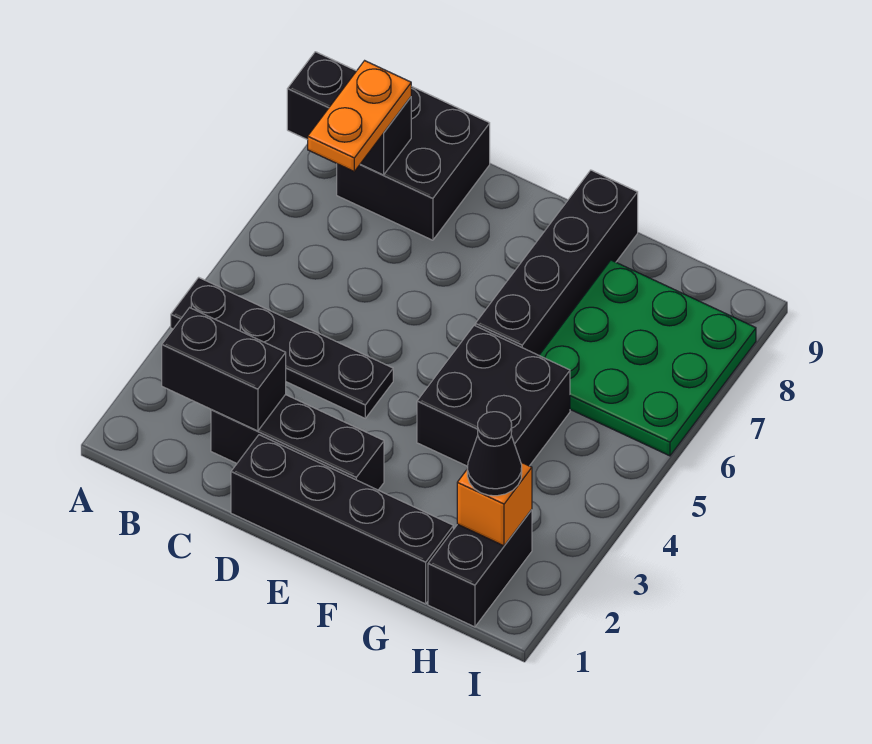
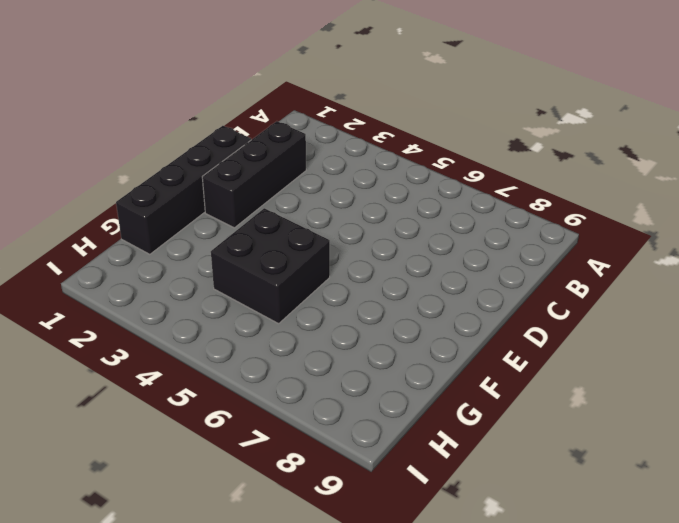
none -> black plate A4:D4 level 1
none -> black brick B8:C9 level 1
none -> black brick F6:F9 level 1

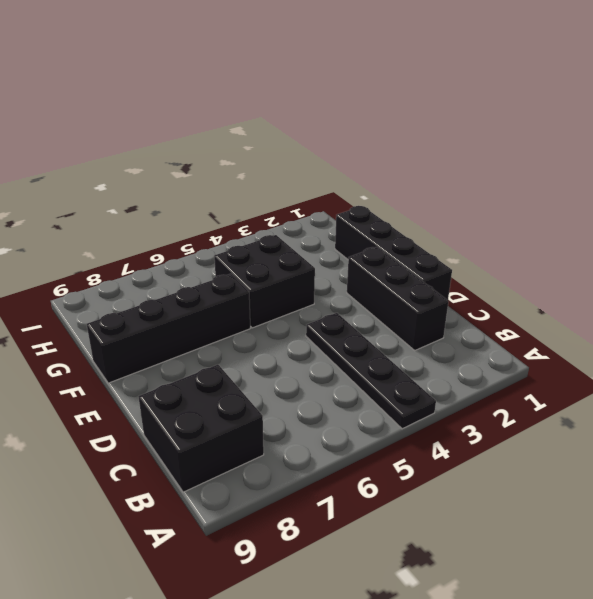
none -> green plate G6:I8 level 1
none -> black brick H1:H2 level 1
none -> black brick A8:B8 level 2

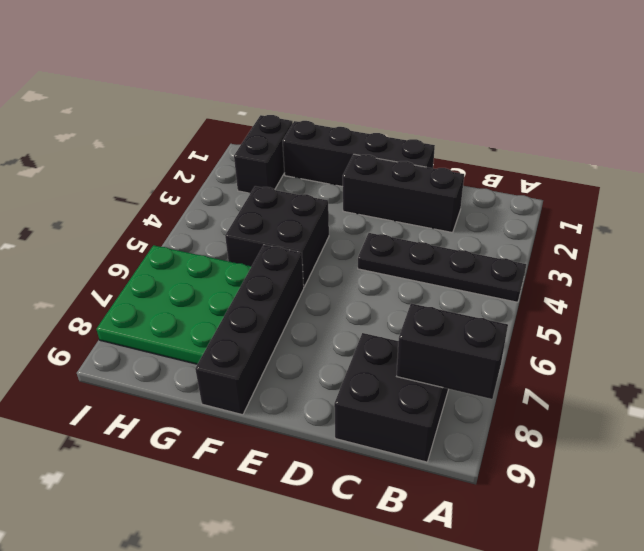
none -> black brick B2:C2 level 2
none -> orange brick H2 level 2
none -> orange plate B7:B8 level 3

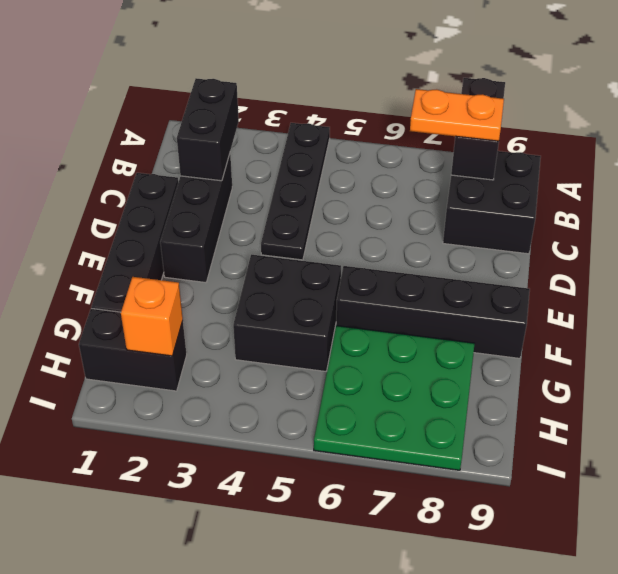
none -> black cone H2 level 3

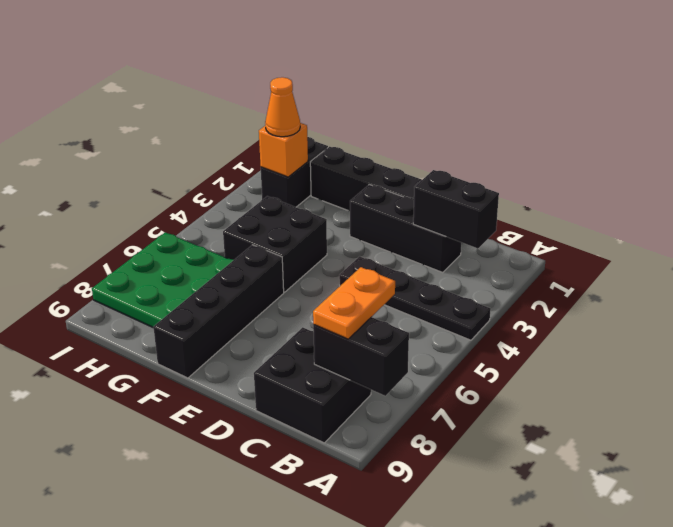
orange cone H2 level 3 -> black cone H2 level 3

